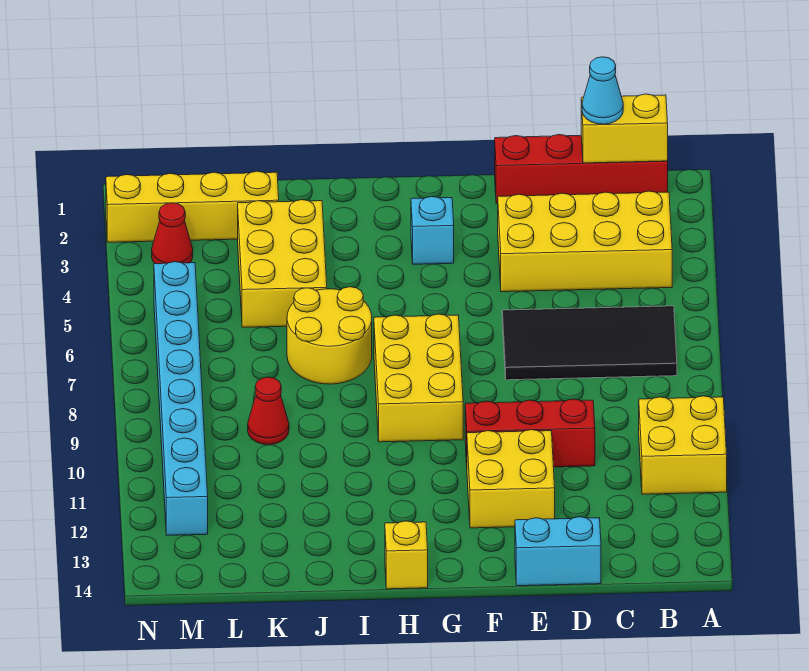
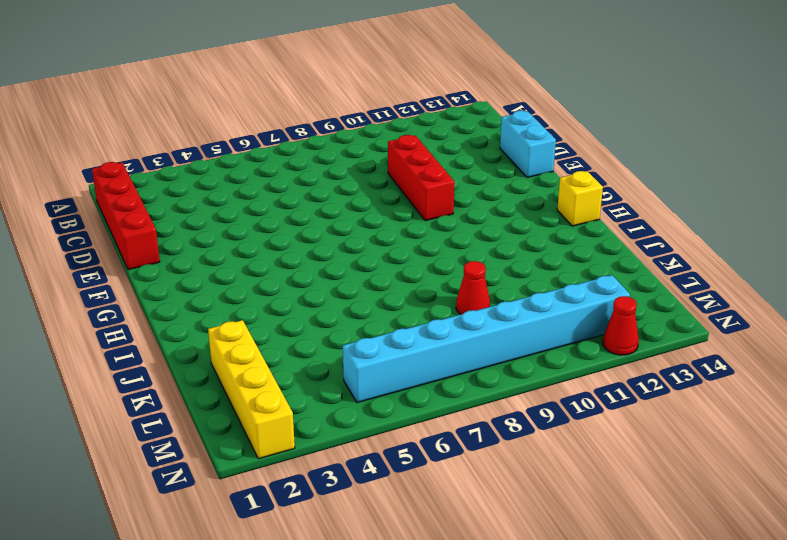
red cone N12 level 1 -> red cone M3 level 1
none -> yellow brick A10:B11 level 1
none -> yellow brick B3:E4 level 1
none -> black tile B6:E7 level 1

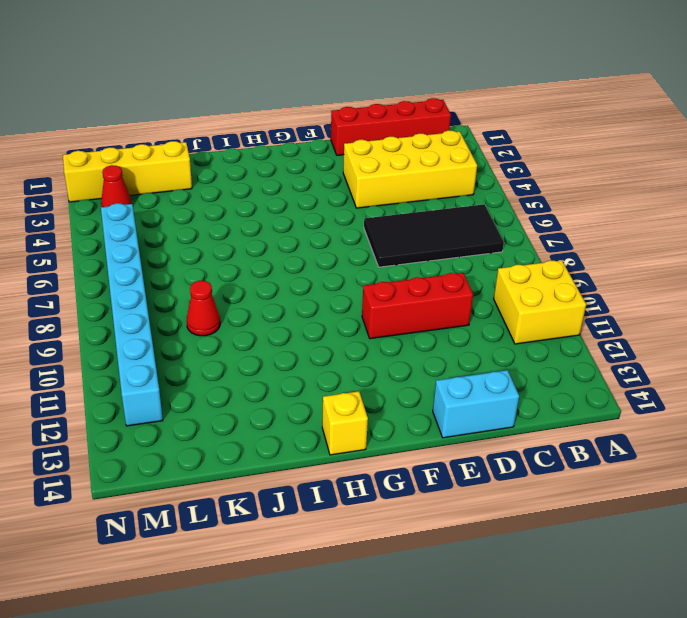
none -> yellow brick E11:F12 level 1
none -> cyan brick G3 level 1
none -> yellow brick G7:H9 level 1

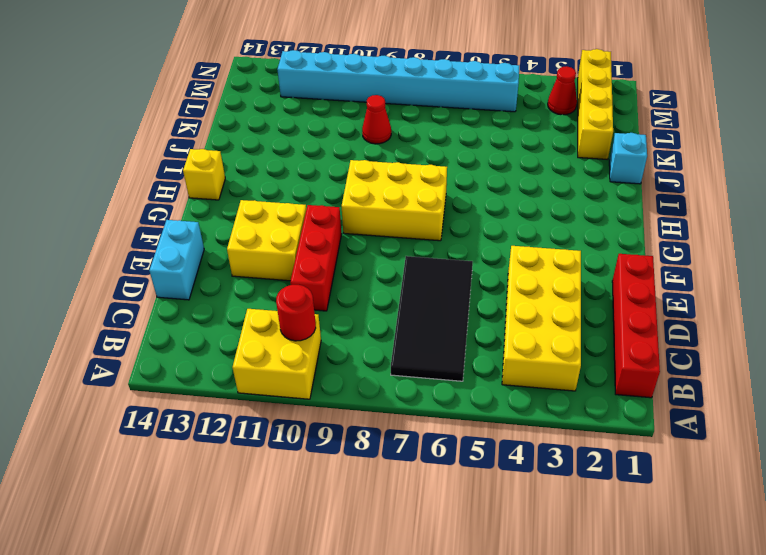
red round brick B10 level 2 -> none
cyan brick J1 level 1 -> cyan brick G3 level 1
none -> yellow round brick I6:J7 level 1
none -> yellow brick J3:K5 level 1
none -> yellow brick B1:C1 level 2

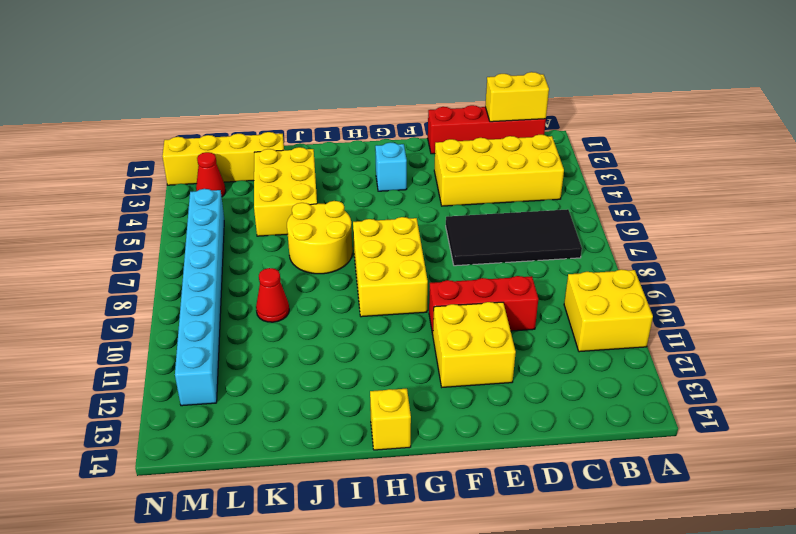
none -> cyan brick D14:E14 level 1
none -> cyan cone C1 level 3

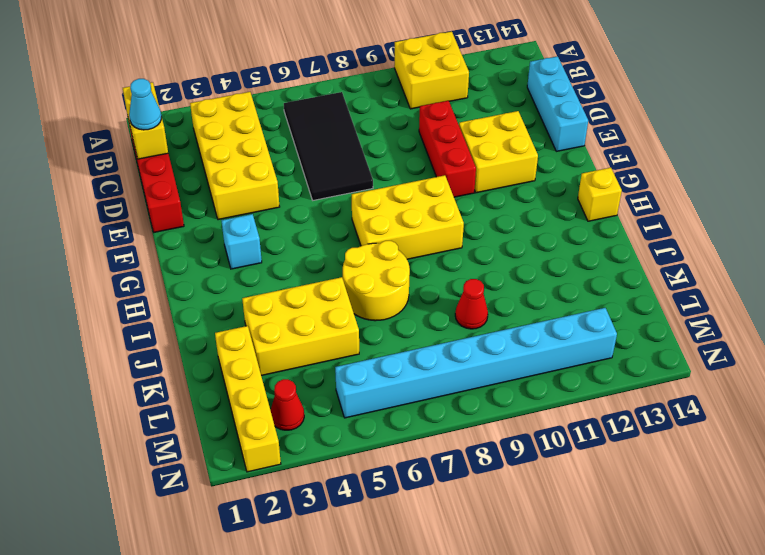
cyan brick C14:E14 level 1 -> cyan brick D14:E14 level 1

